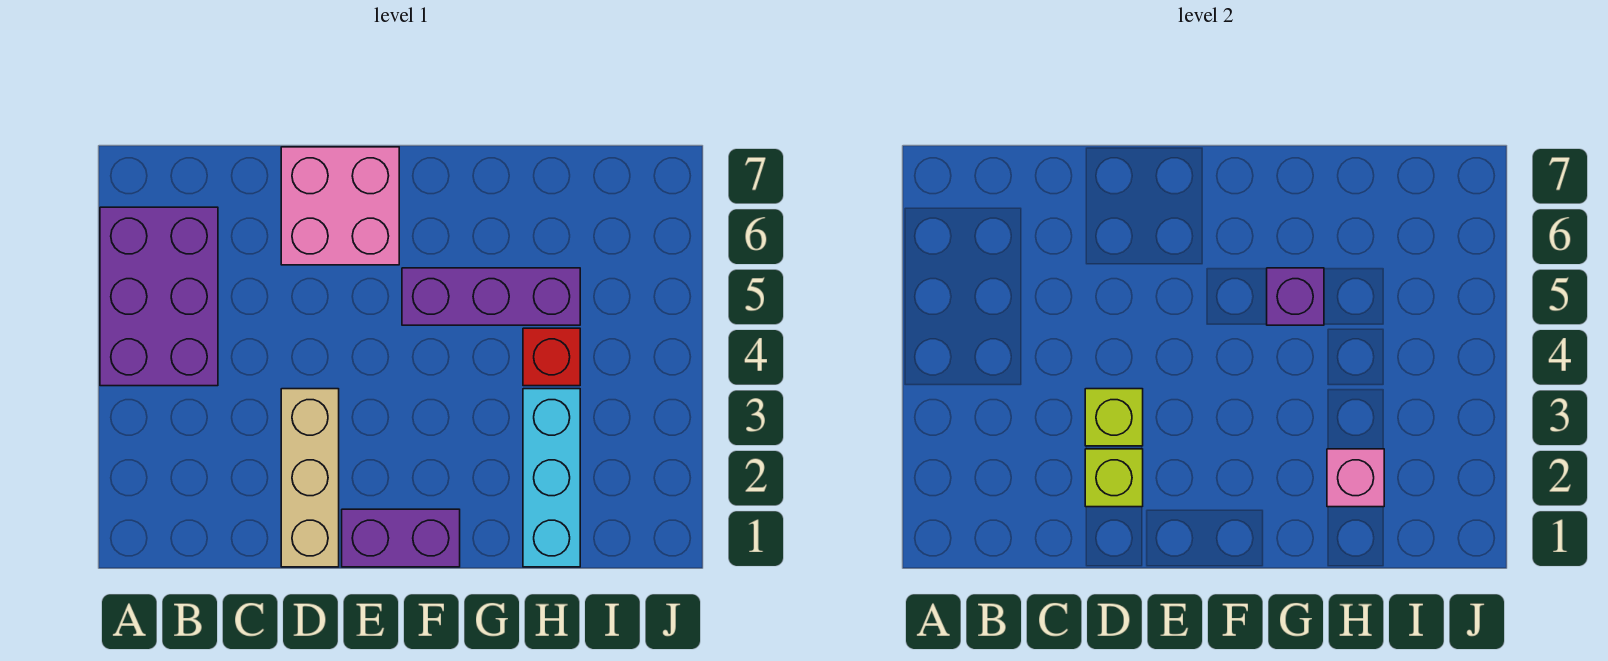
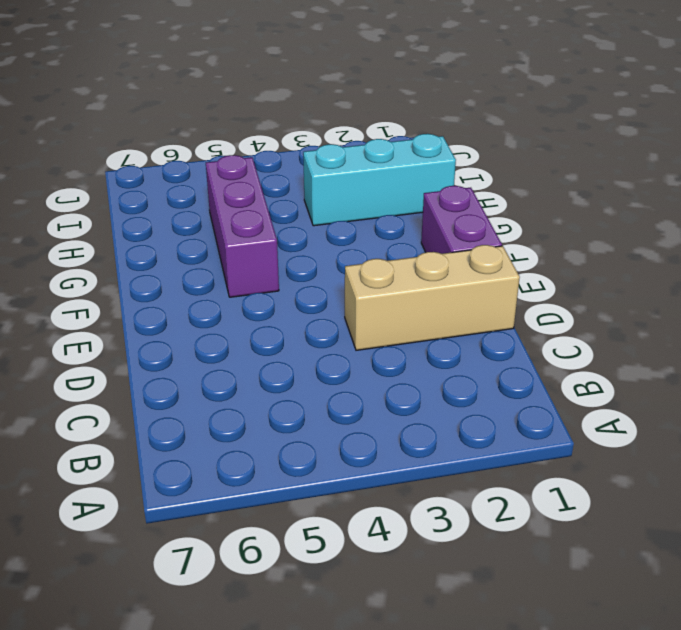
none -> purple brick A4:B6 level 1
none -> pink brick D6:E7 level 1

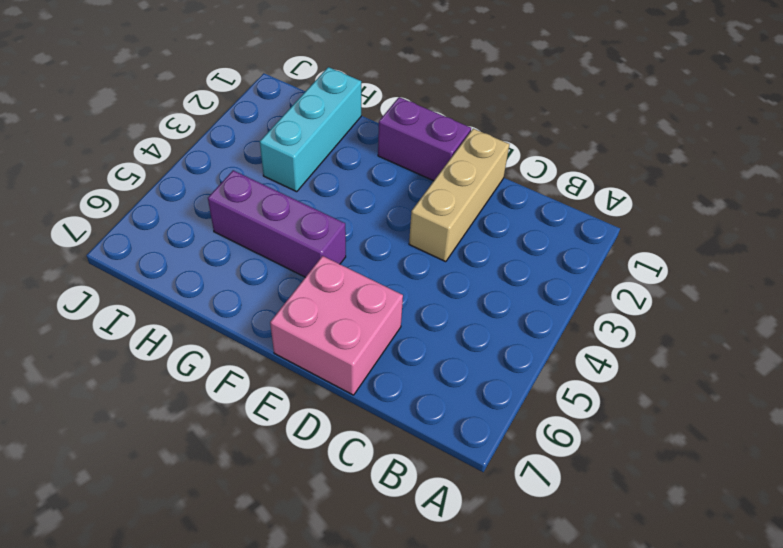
none -> purple brick A4:B6 level 1
none -> red brick H4 level 1

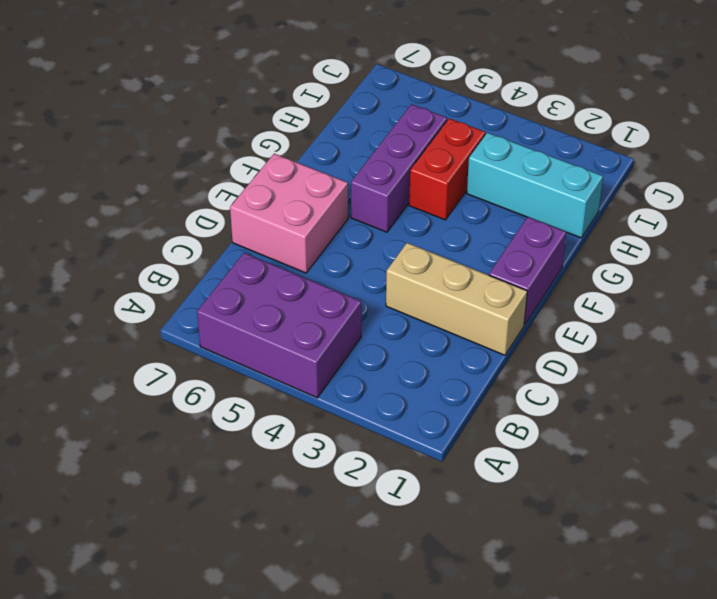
red brick G4:H4 level 1 -> red brick H4 level 1
none -> lime brick D2 level 2
none -> lime brick D3 level 2

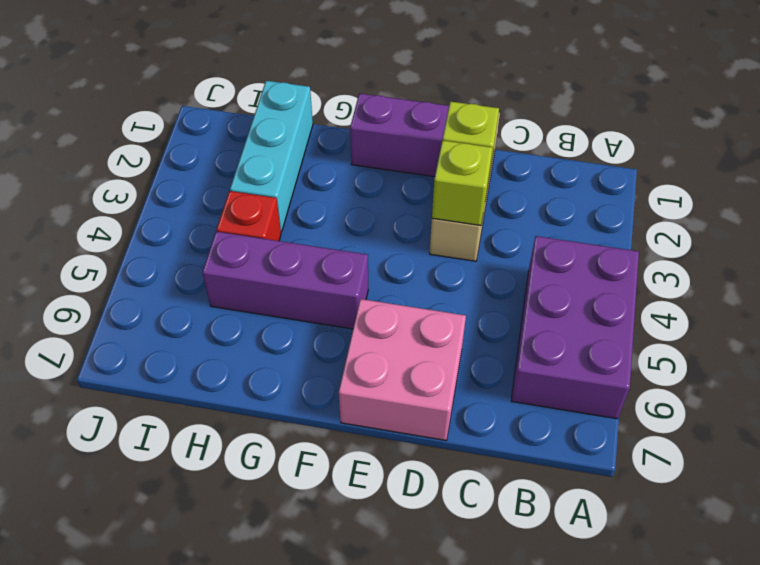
none -> purple brick G5 level 2
none -> pink brick H2 level 2

